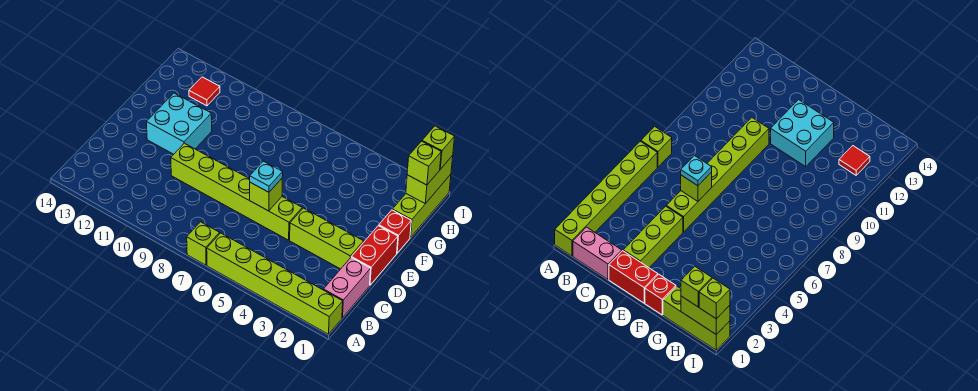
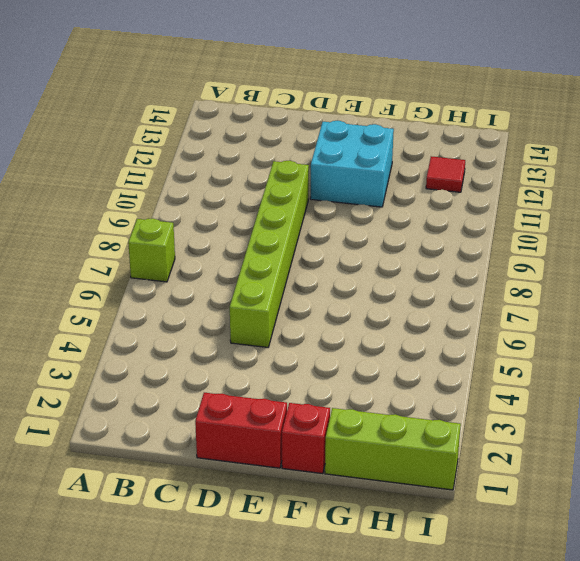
none -> lime brick A1:A6 level 1
none -> pink brick B1:C1 level 1
none -> lime brick D2:D4 level 1

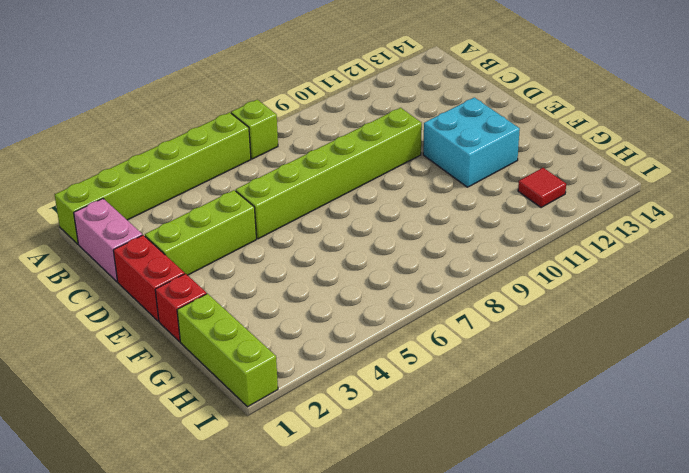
none -> lime brick D6 level 2
none -> lime brick H1:I1 level 2
none -> cyan plate D6 level 3

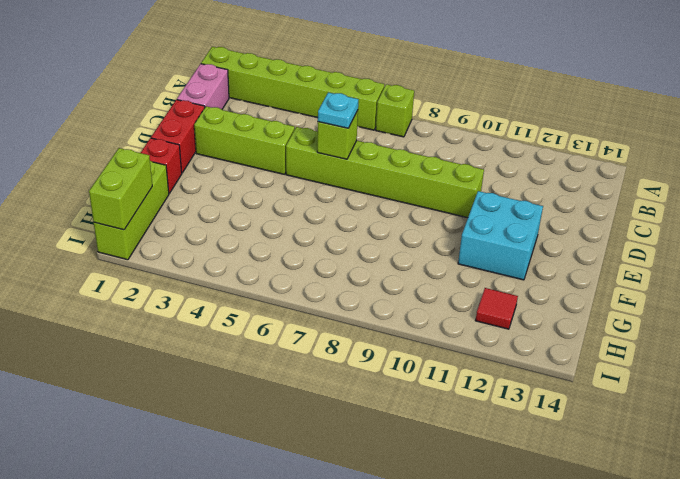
none -> lime brick H1 level 3
none -> lime brick I1 level 3

